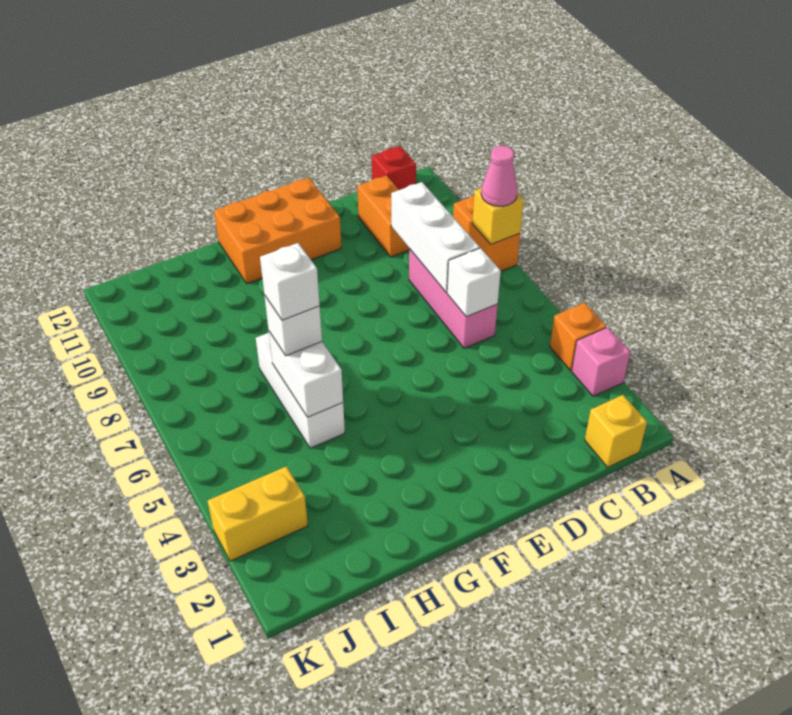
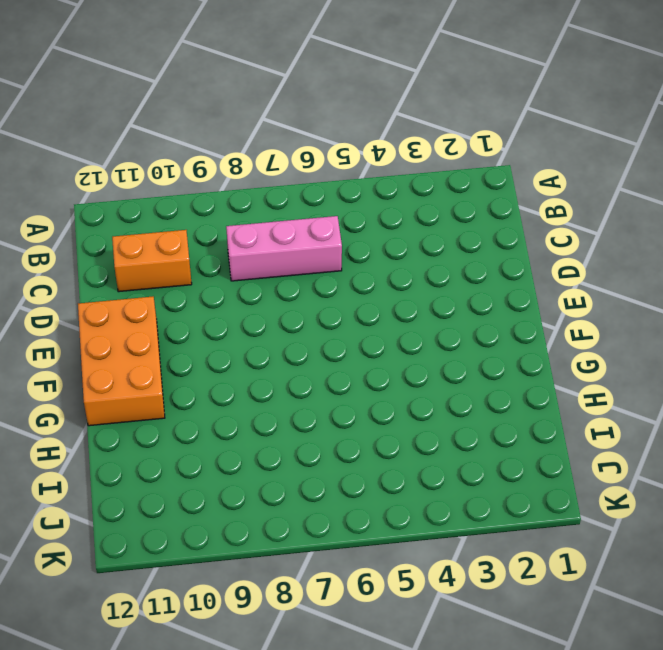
none -> pink brick A3 level 1
none -> orange brick A4 level 1
none -> orange brick A8:A9 level 1

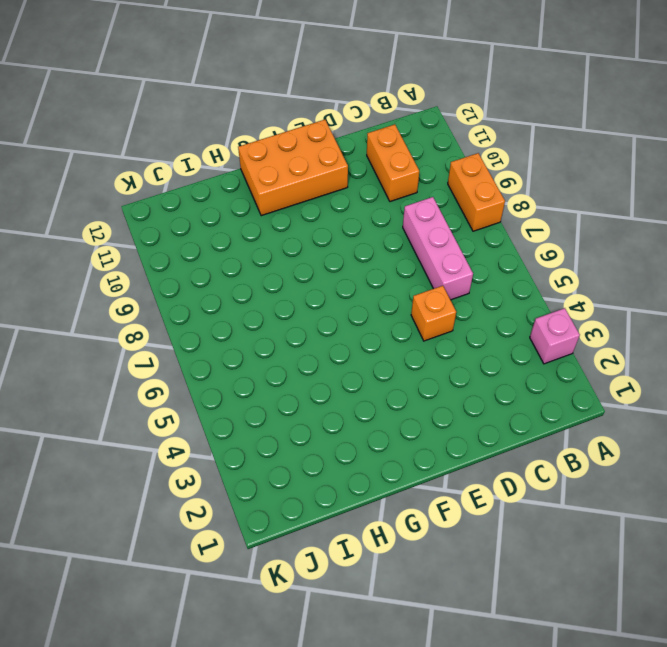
orange brick D5 level 1 -> orange brick A4 level 1
none -> yellow brick B1 level 1
none -> red brick B12 level 1
none -> white brick H5:H7 level 1

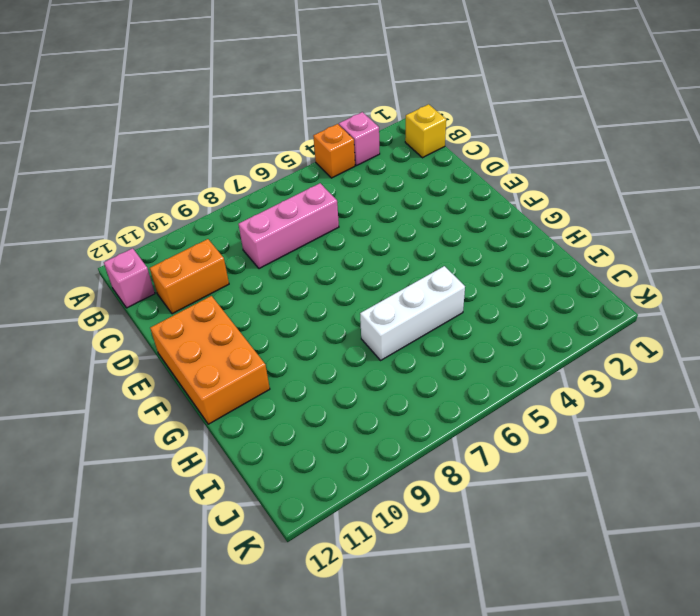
pink brick B12 level 1 -> red brick B12 level 1
none -> orange brick A8:A9 level 1
none -> yellow brick J3:K3 level 1
none -> yellow brick A8 level 2

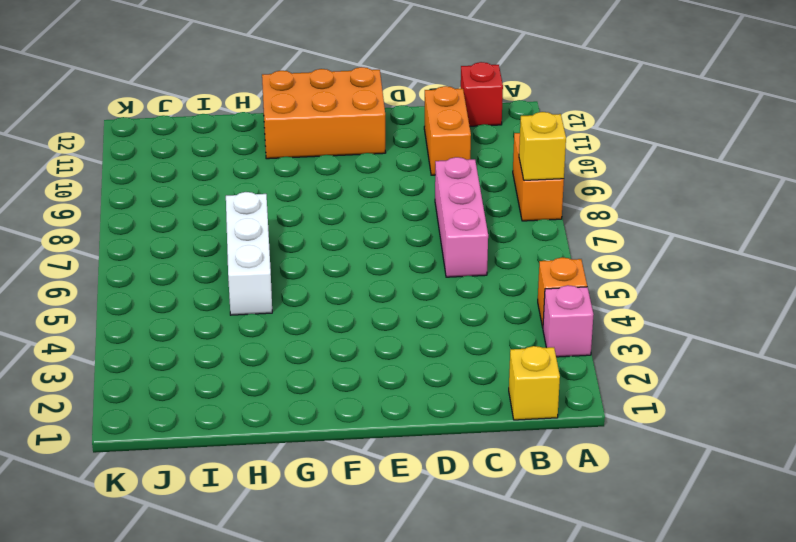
none -> yellow brick J3:K3 level 1
none -> white brick C6 level 2
none -> white brick C7:C9 level 2

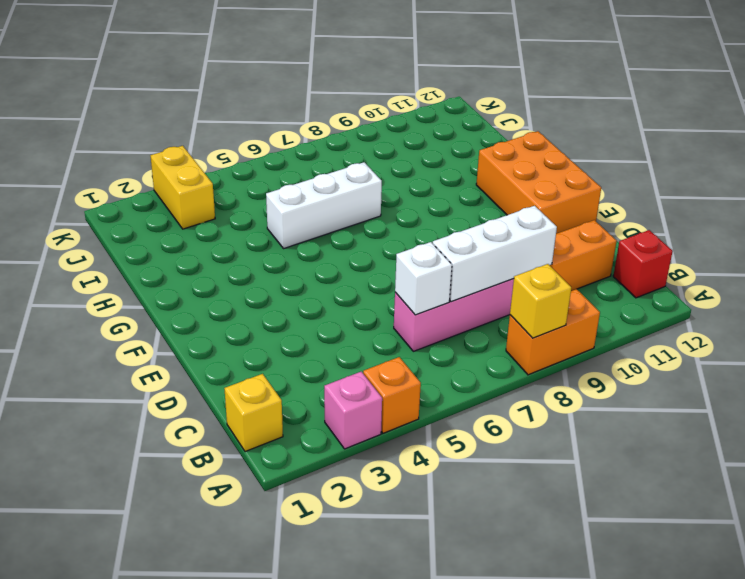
none -> white brick H5:H6 level 2
none -> pink cone A8 level 3
none -> white brick H6 level 3

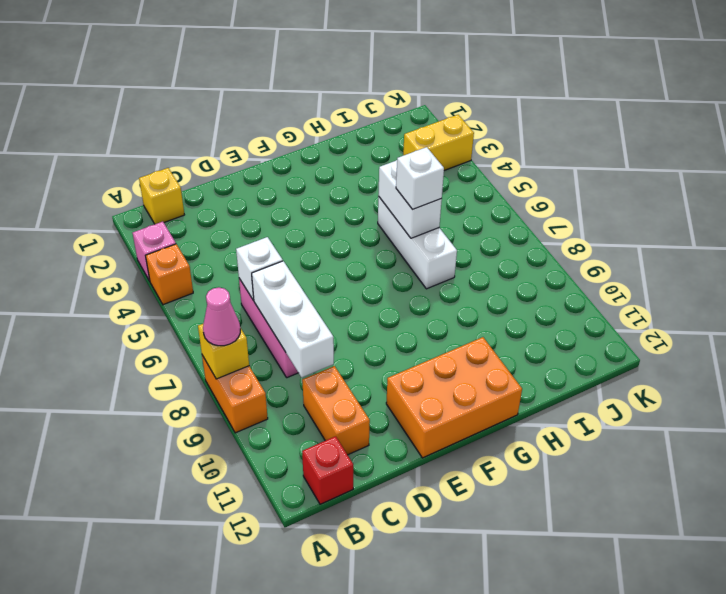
none -> white brick H6 level 4

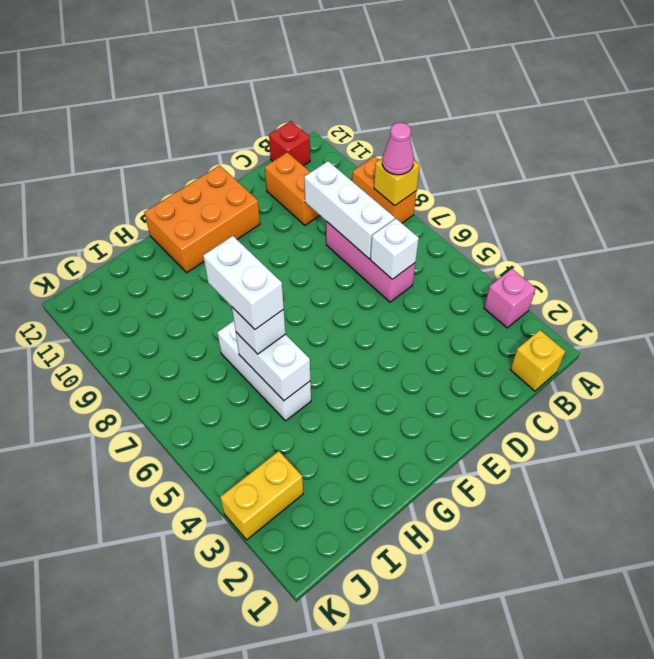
white brick H6:H7 level 4 -> white brick H6 level 4
none -> orange brick A4 level 1

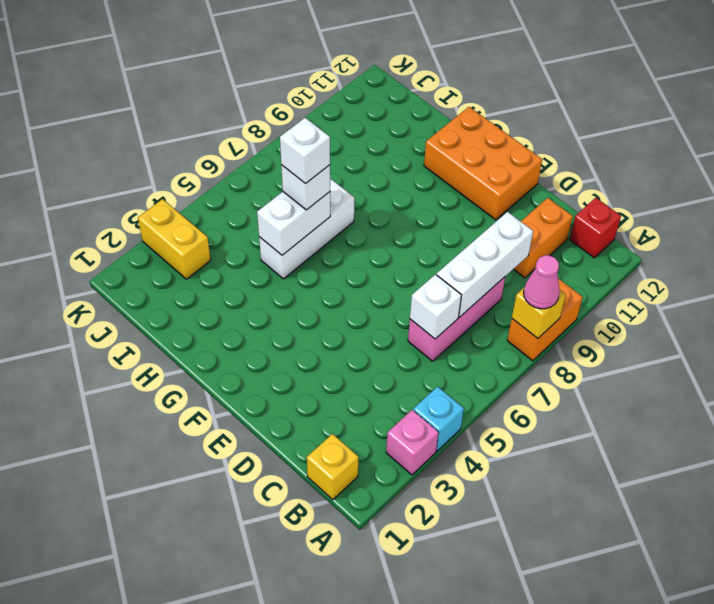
cyan brick A4 level 1 -> orange brick A4 level 1

